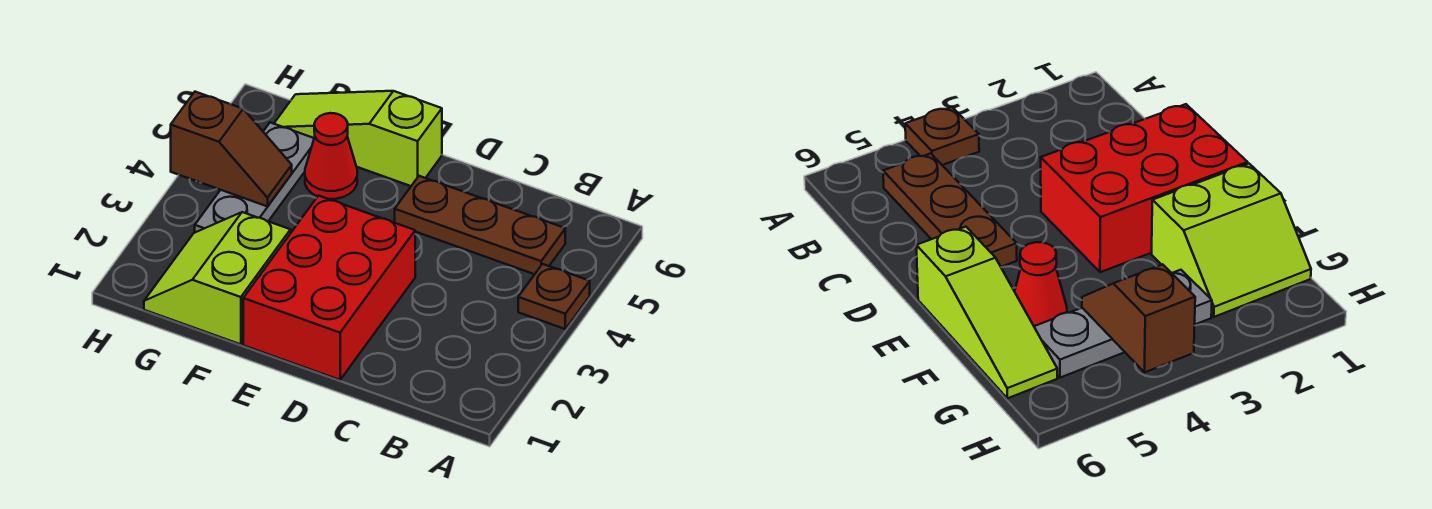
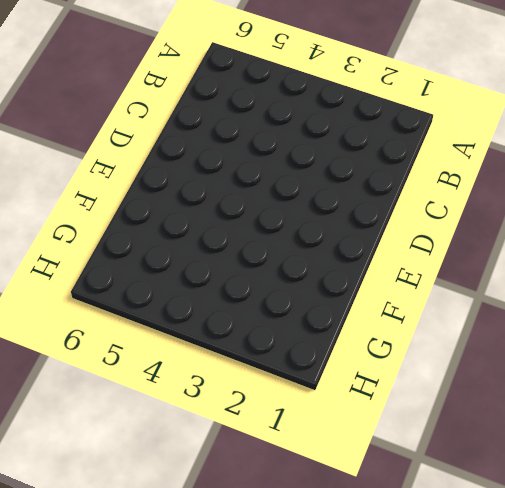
none -> brown plate A4 level 1
none -> brown plate B5:D5 level 1

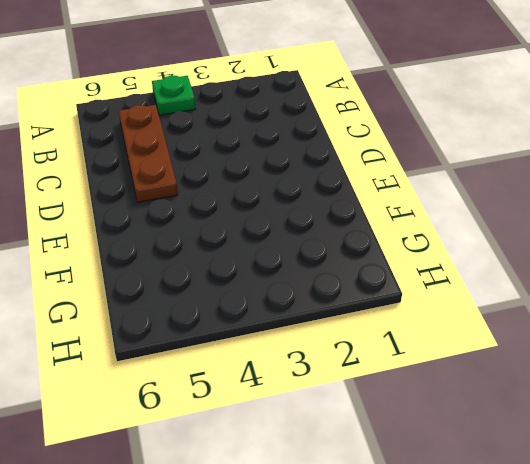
green plate A4 level 1 -> brown plate A4 level 1
none -> red brick D1:E3 level 1
none -> lime slope E6:G6 level 1 top E

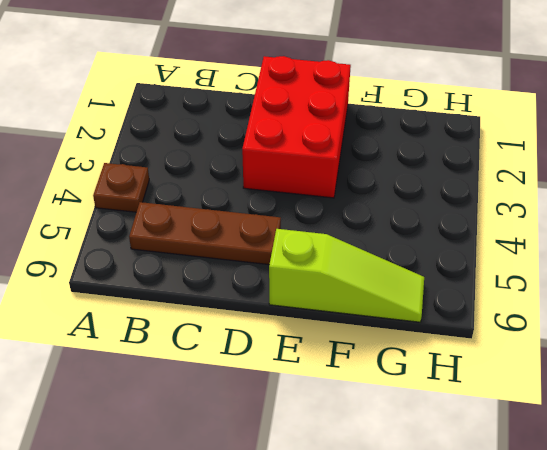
none -> lime slope F1:G2 level 1 top F
none -> red cone F5 level 1

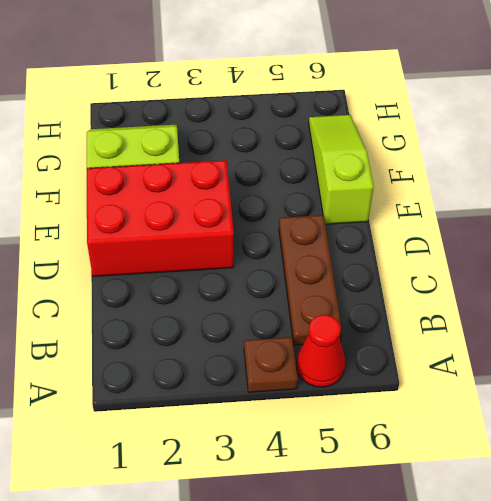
red cone A5 level 1 -> red cone F5 level 1
none -> grey plate G3:G5 level 1
none -> brown slope G4:H4 level 2 top H

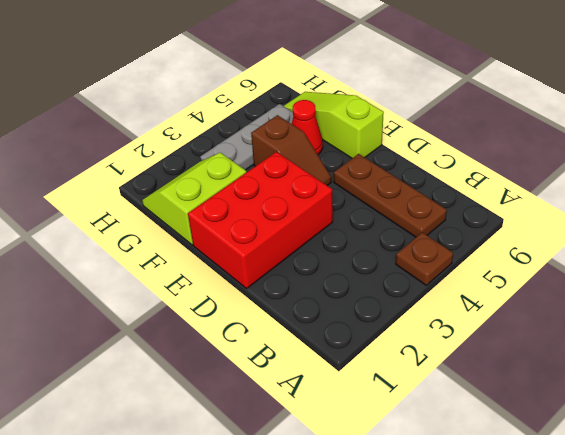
brown slope E4:F4 level 1 top F -> brown slope G4:H4 level 2 top H

